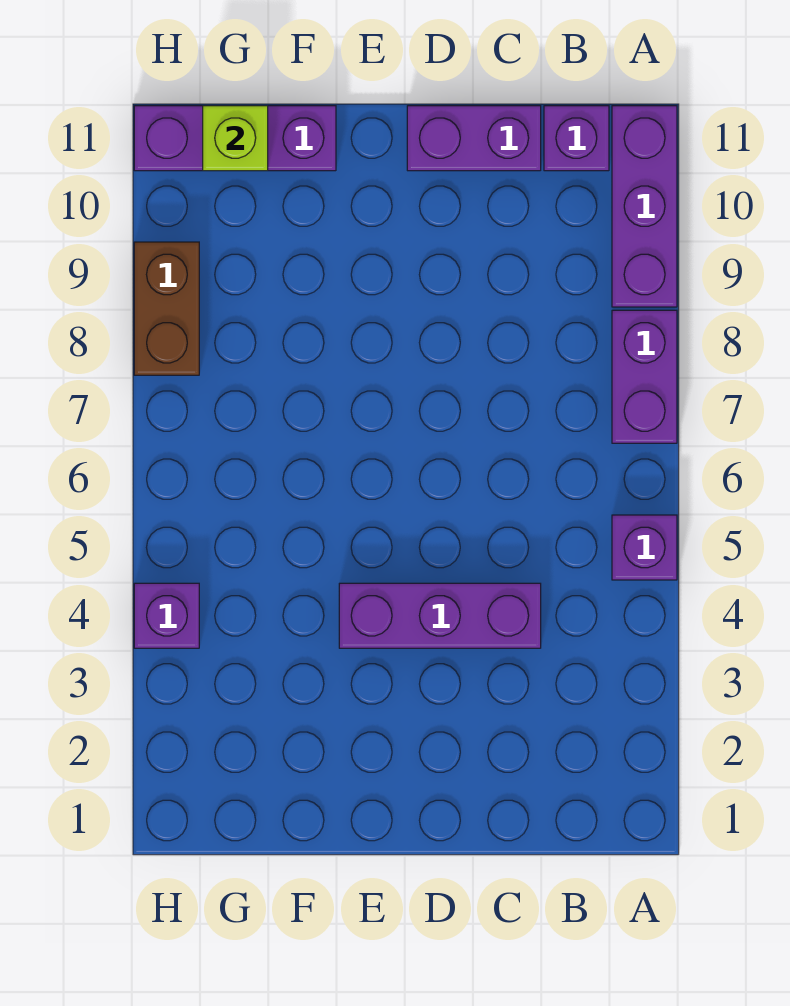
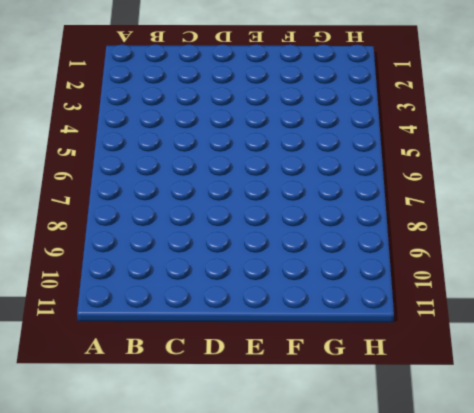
none -> purple brick A5 level 1
none -> purple brick A7:A8 level 1

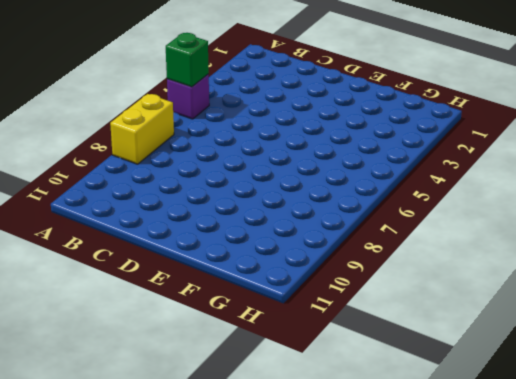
green brick A5 level 2 -> none
yellow brick A7:A8 level 1 -> purple brick A7:A8 level 1
none -> purple brick A9:A11 level 1
none -> purple brick B11 level 1

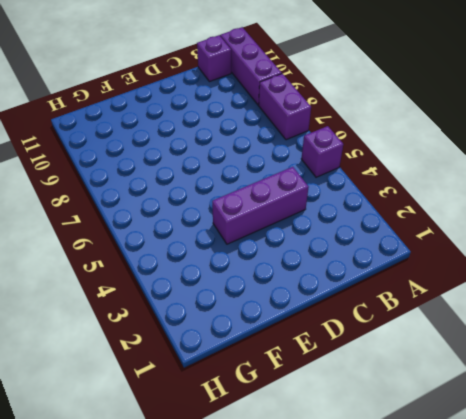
none -> purple brick C11:D11 level 1
none -> purple brick F11:H11 level 1

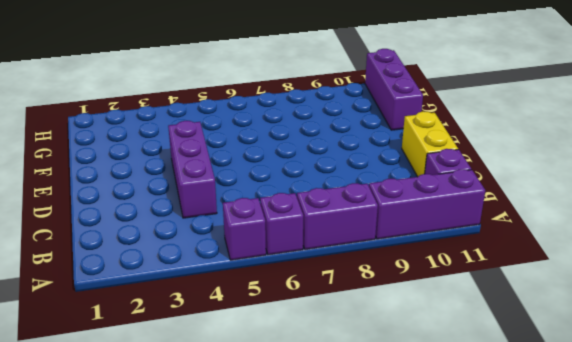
purple brick A6 level 1 -> purple brick H4 level 1
yellow brick C11:D11 level 1 -> purple brick C11:D11 level 1
none -> brown brick H8:H9 level 1
none -> lime brick G11 level 2

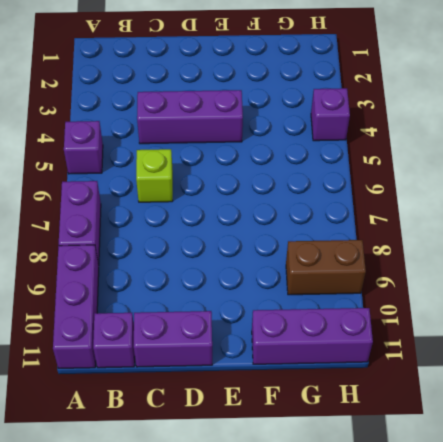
lime brick C6 level 1 -> lime brick G11 level 2
brown brick G9:H9 level 1 -> brown brick H8:H9 level 1

